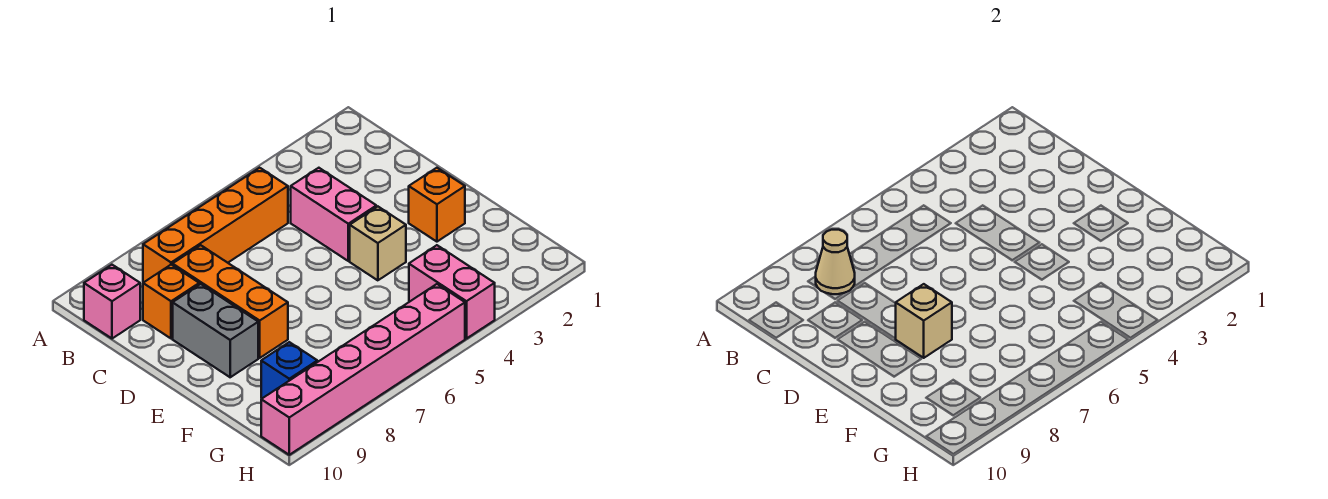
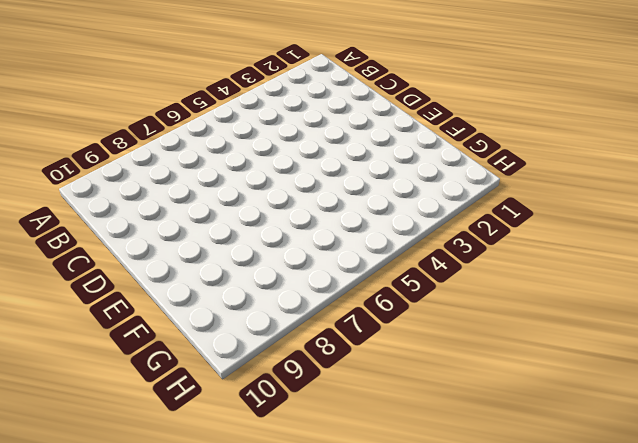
none -> orange brick B5:B8 level 1
none -> pink brick B10 level 1
none -> pink brick C4:D4 level 1

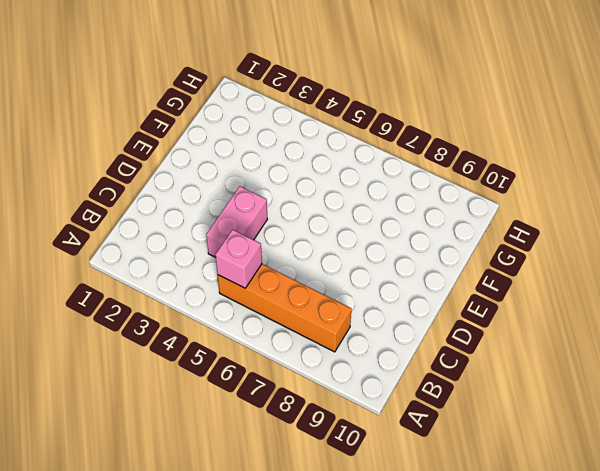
pink brick B5 level 2 -> pink brick B10 level 1
none -> orange brick C8:E8 level 1
none -> orange brick C9 level 1
none -> grey brick D9:E9 level 1

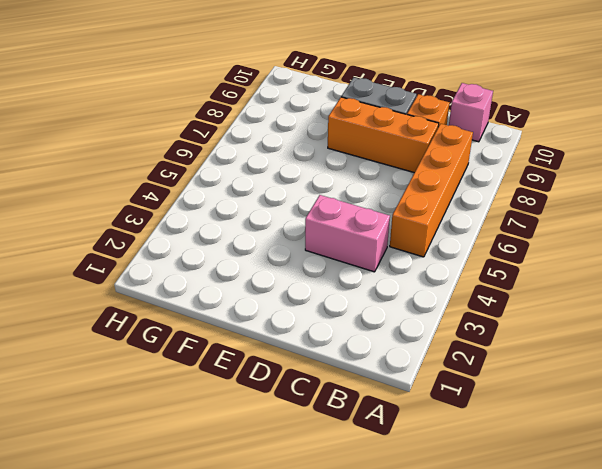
none -> orange brick E2 level 1
none -> tan brick E4 level 1
none -> pink brick G4:H4 level 1

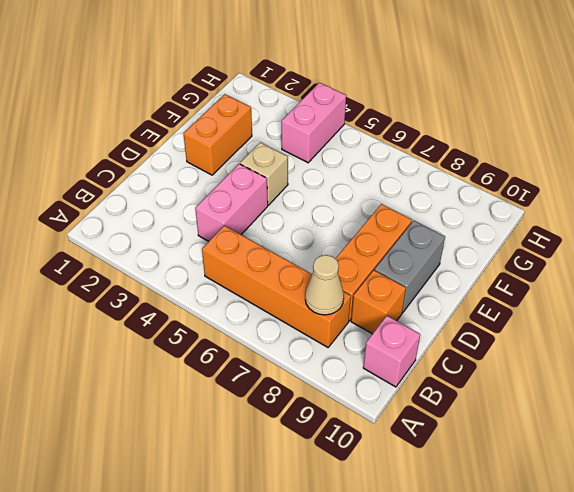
orange brick E2:F2 level 1 -> orange brick E2 level 1
none -> blue brick G9 level 1
none -> pink brick H5:H10 level 1
none -> tan brick E8 level 2

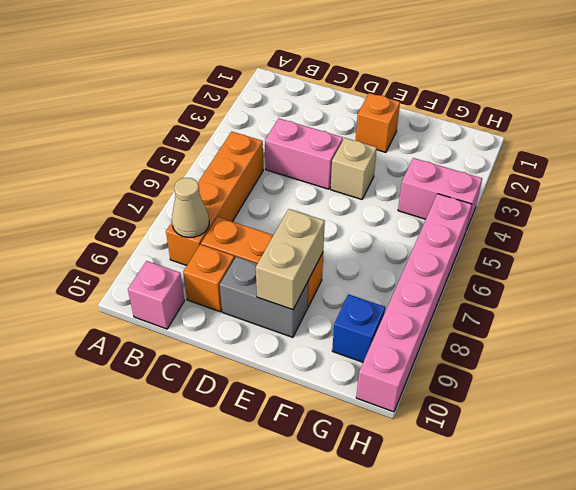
tan brick E8:E9 level 2 -> tan brick E8 level 2

